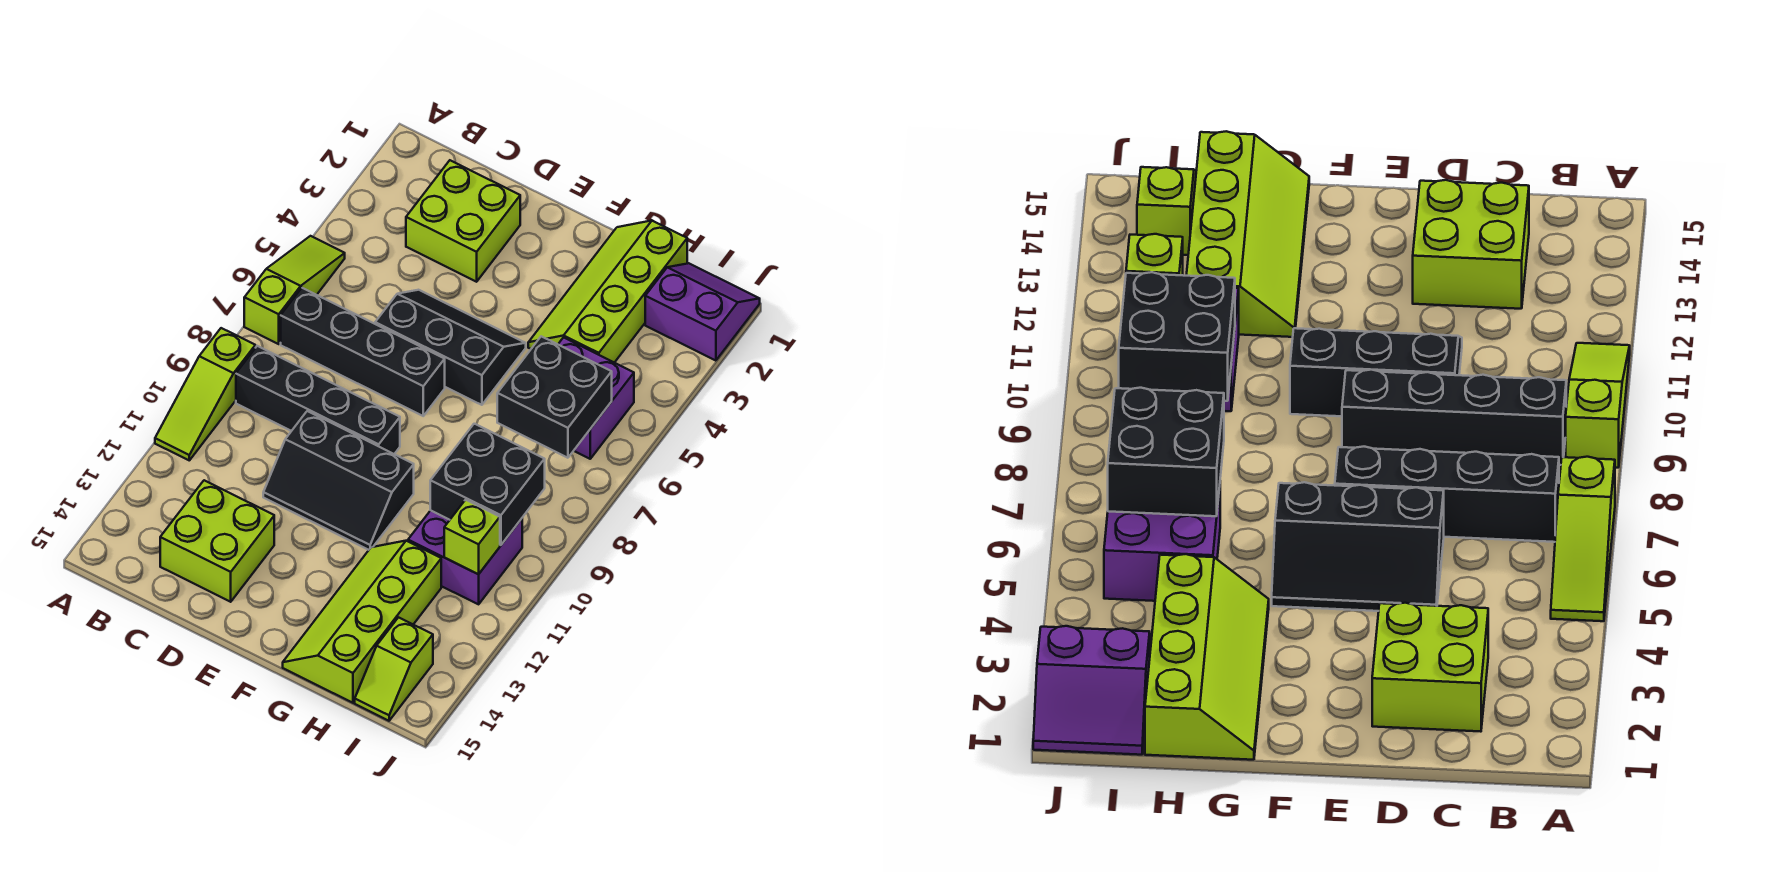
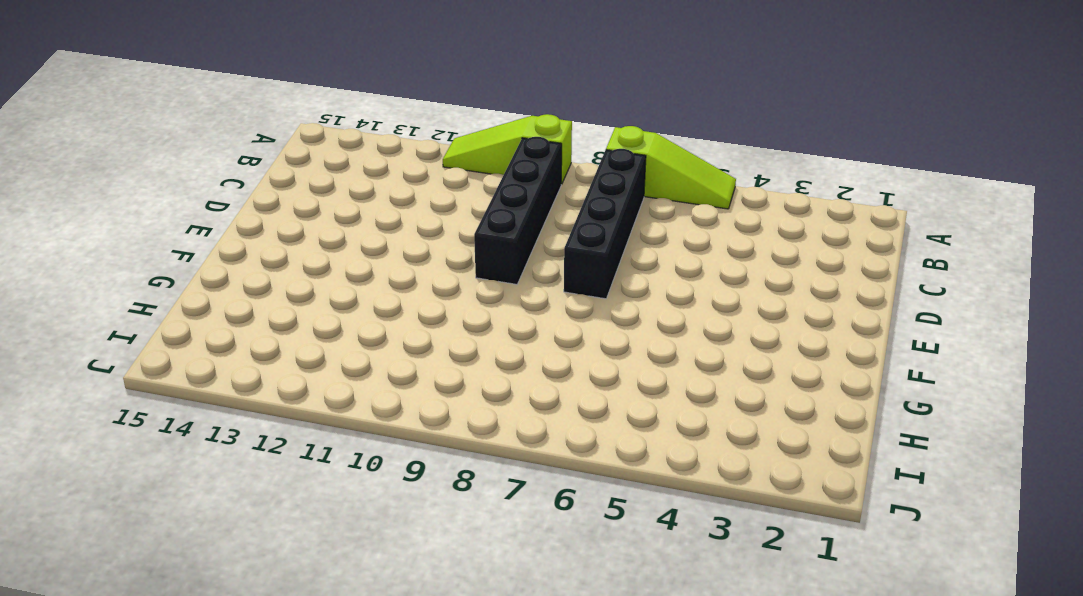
none -> lime brick C2:D3 level 1
none -> lime brick C13:D14 level 1
none -> black slope D5:F6 level 1 top 6

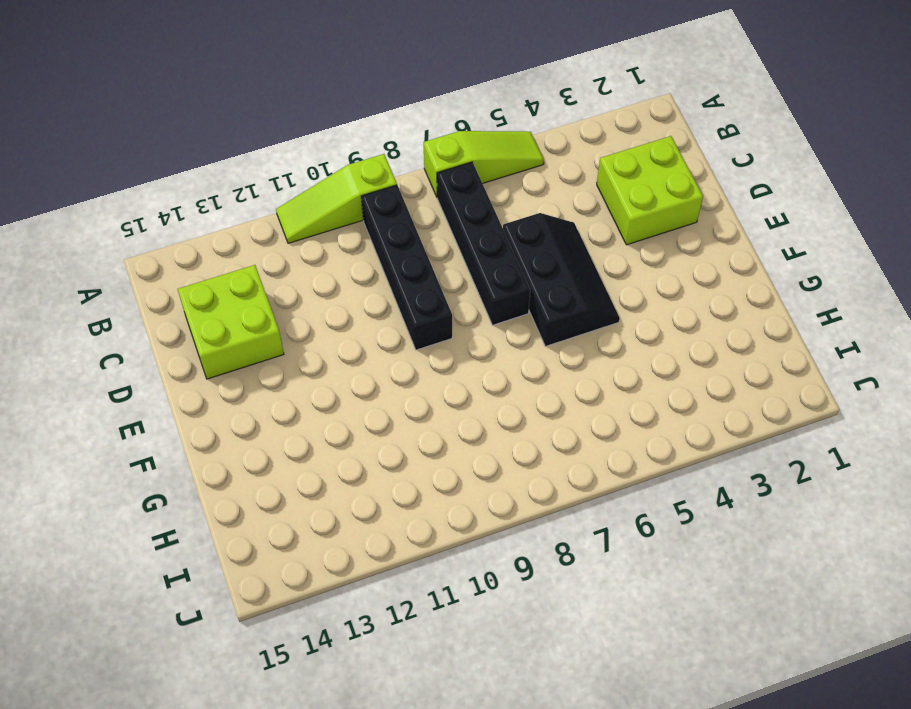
none -> black slope D10:F11 level 1 top 10
none -> lime slope G1:H4 level 1 top H
none -> lime slope G12:H15 level 1 top H

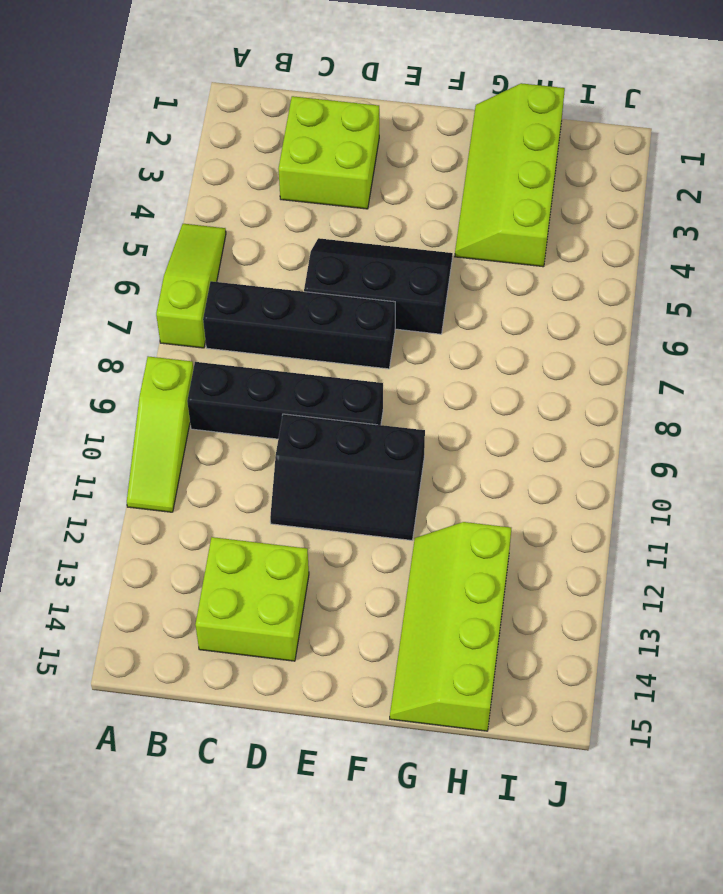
none -> purple brick H5:I6 level 1
none -> purple brick H10:I11 level 1
none -> purple slope I1:J2 level 1 top 2

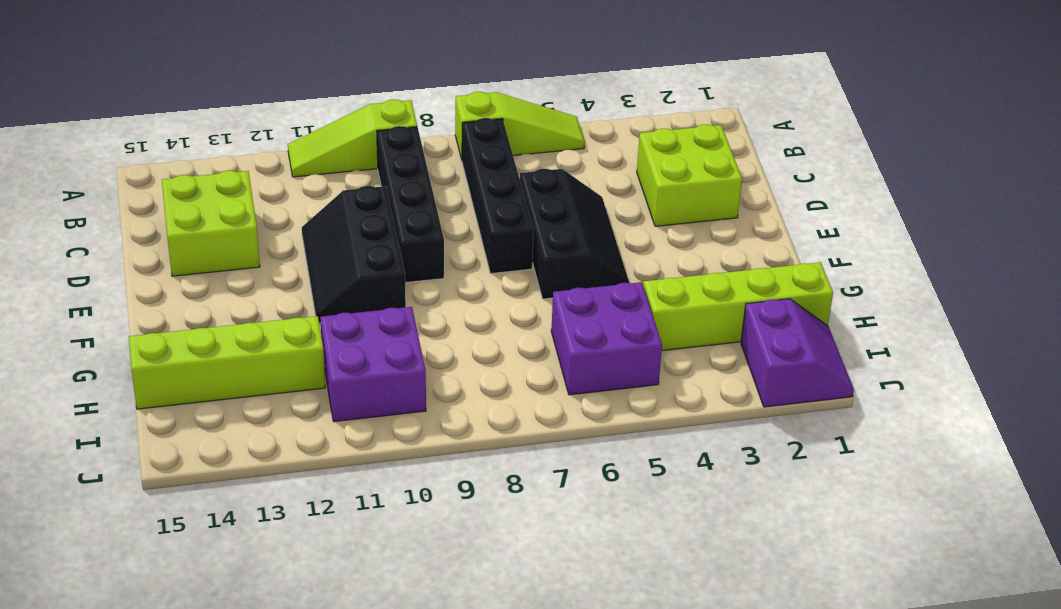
none -> lime slope I14:I15 level 1 top 14
none -> black brick H6:I7 level 2
none -> black brick H9:I10 level 2

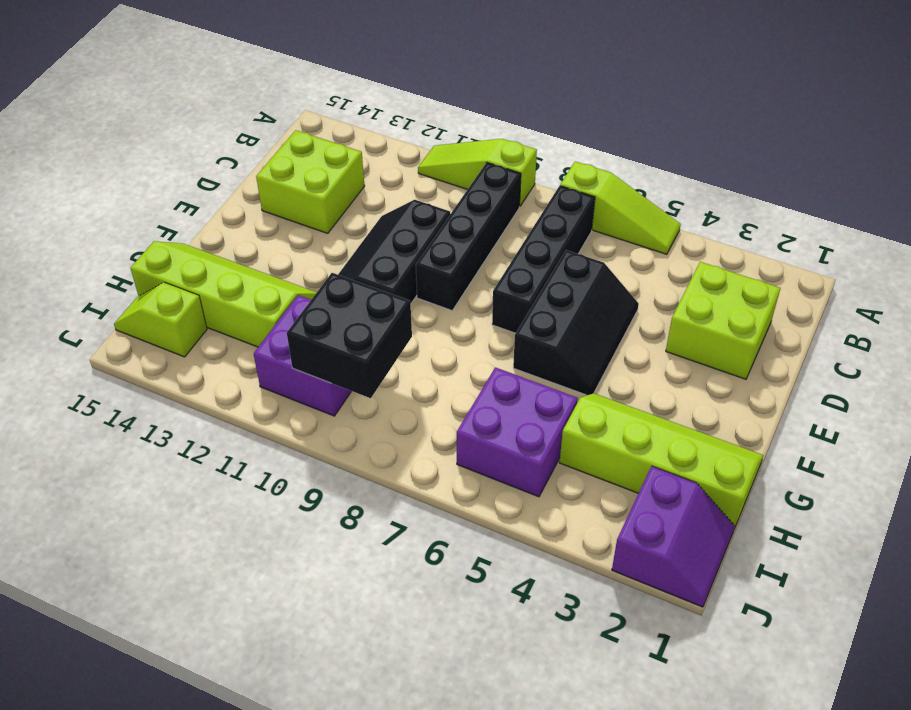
none -> black brick H6:I7 level 2
none -> lime brick I11 level 2

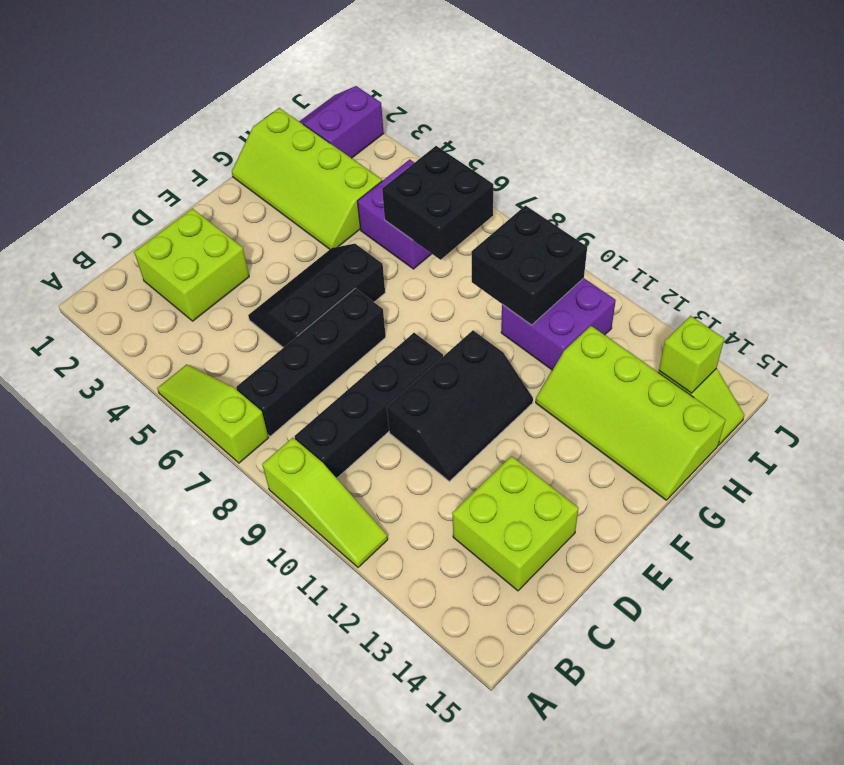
lime brick I14 level 2 -> lime brick I11 level 2

